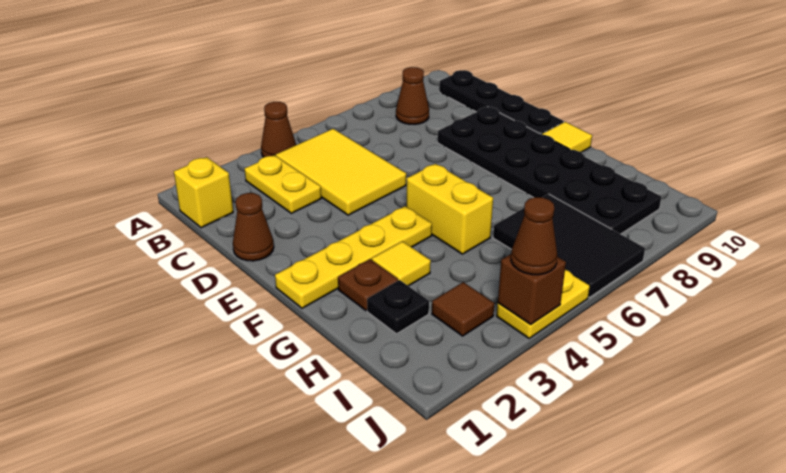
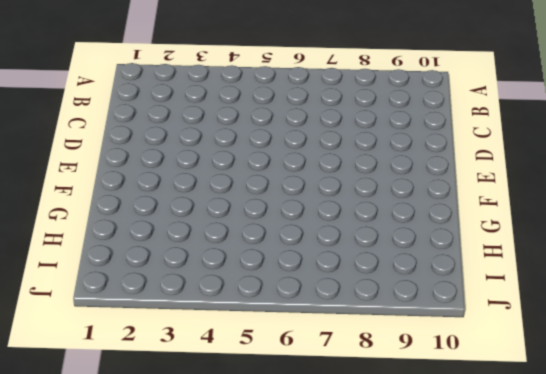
none -> brown cone A4 level 1
none -> yellow brick B1 level 1
none -> yellow plate B3:C3 level 1

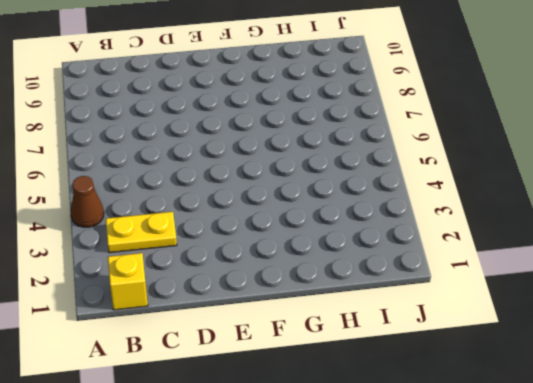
none -> yellow tile B4:D5 level 1
none -> brown cone B8 level 1
none -> black plate B10:E10 level 1

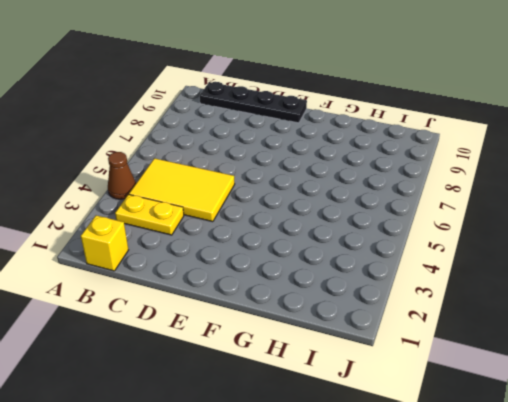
none -> brown cone B8 level 1
none -> brown cone D1 level 1
none -> black plate D8:I9 level 1

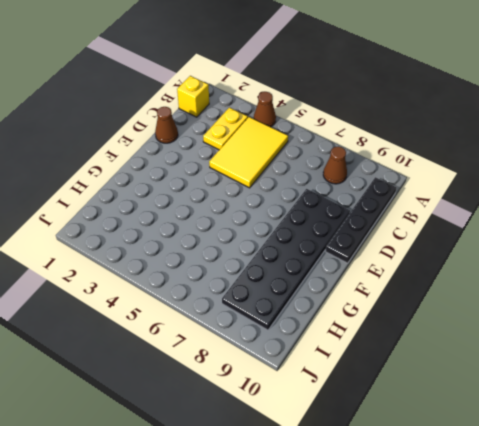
none -> yellow plate F1:F4 level 1
none -> yellow brick F5:G5 level 1
none -> yellow tile F10 level 1

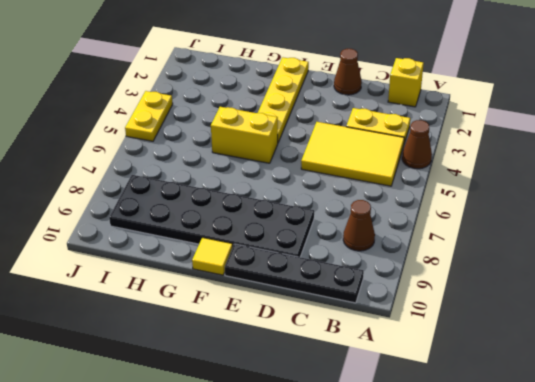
none -> brown plate G2 level 1
none -> yellow tile G3 level 1
none -> black plate H2 level 1

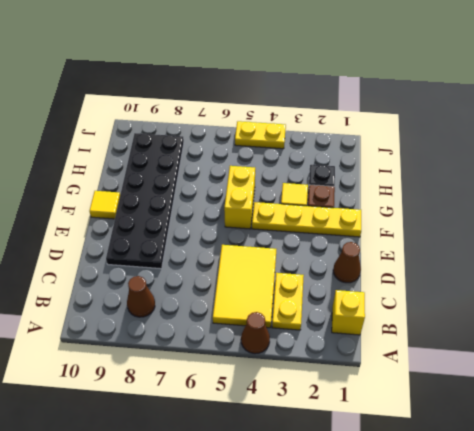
none -> black plate B10:E10 level 1
none -> black tile H6:J7 level 1
none -> brown tile I3 level 1

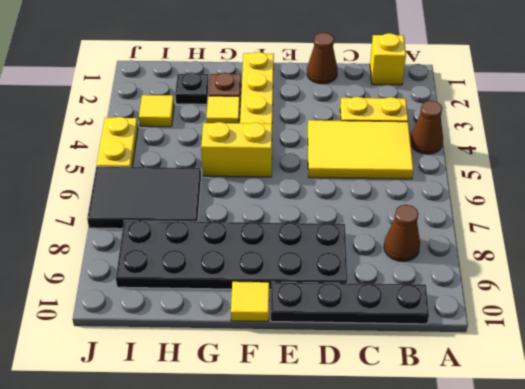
yellow tile I3 level 1 -> brown tile I3 level 1
none -> brown brick J4 level 2
none -> brown cone J4 level 3

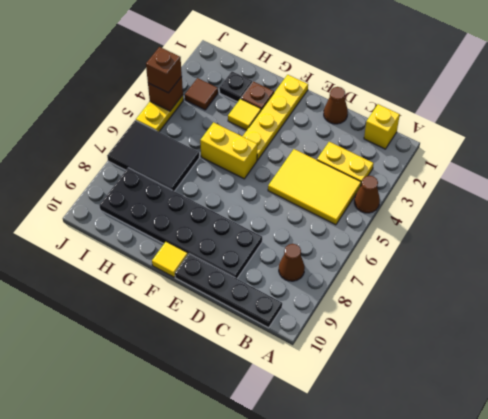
brown brick J4 level 3 -> brown cone J4 level 3

